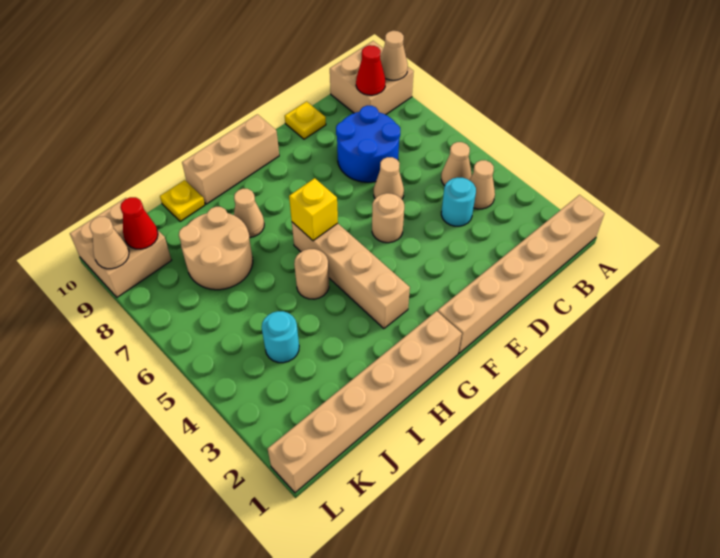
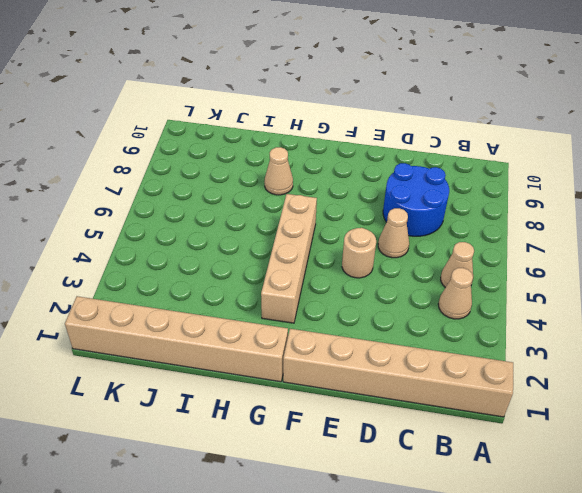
none -> tan brick A9:B10 level 1
none -> cyan round brick C4 level 1
none -> yellow plate D10 level 1

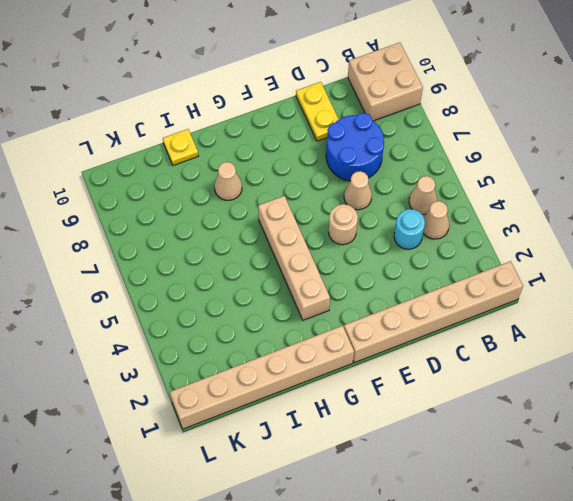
yellow plate D9:D10 level 1 -> yellow plate D10 level 1
none -> tan brick F10:H10 level 1
none -> tan round brick H5 level 1
none -> tan round brick I7:J8 level 1

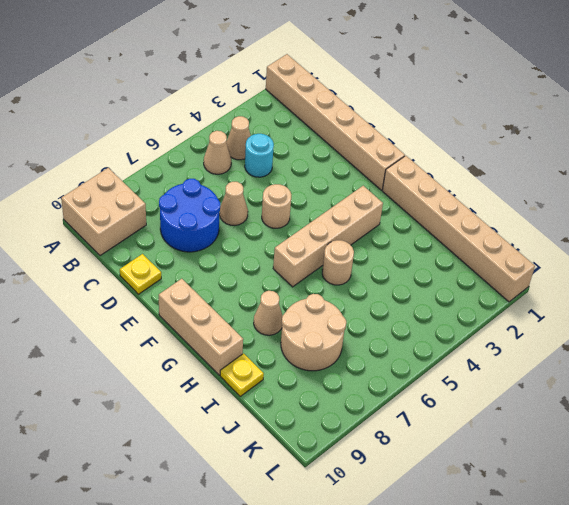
none -> cyan round brick J4 level 1
none -> tan brick K9:L10 level 1
none -> tan cone A9 level 2

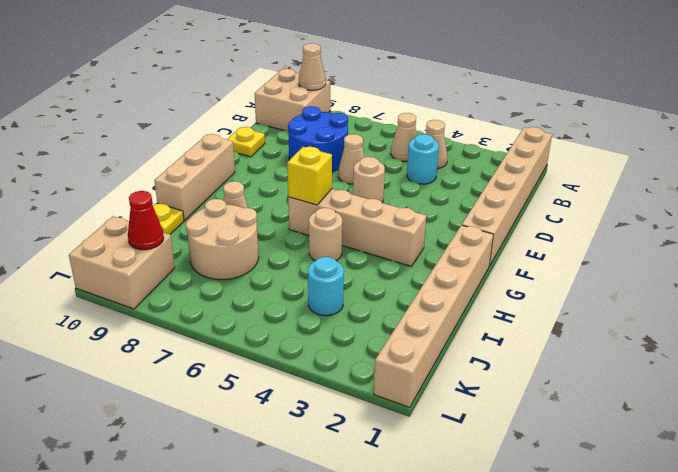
none -> red cone B9 level 2
none -> tan cone L9 level 2

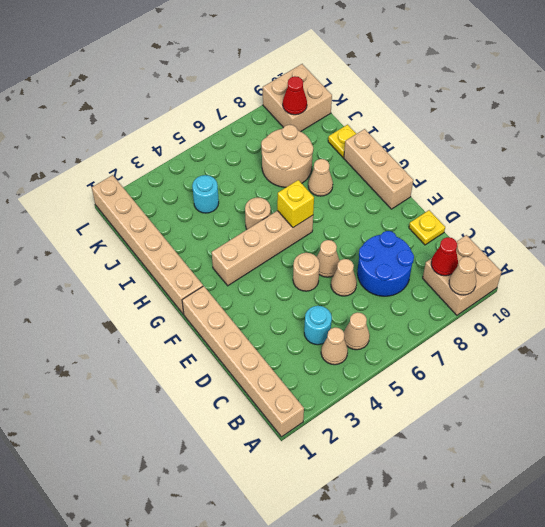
tan cone E6 level 1 -> tan cone L9 level 2

